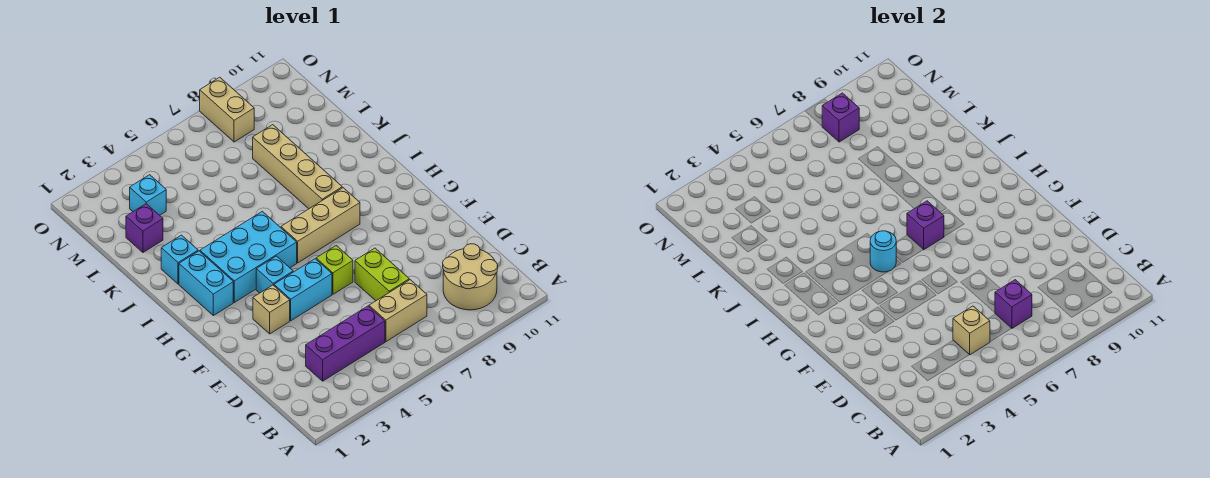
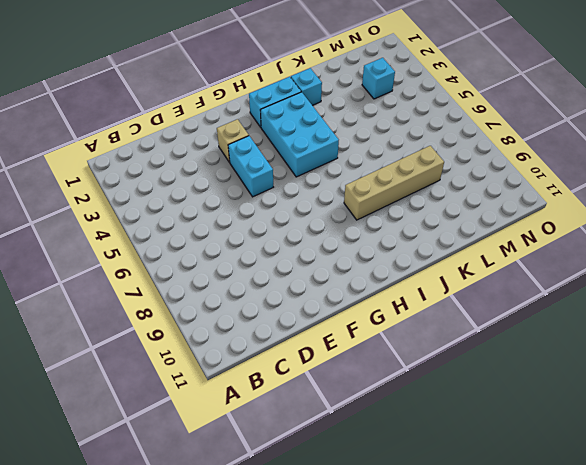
none -> tan round brick B9:C10 level 1
none -> purple brick C3:C5 level 1
none -> tan brick C6:C7 level 1

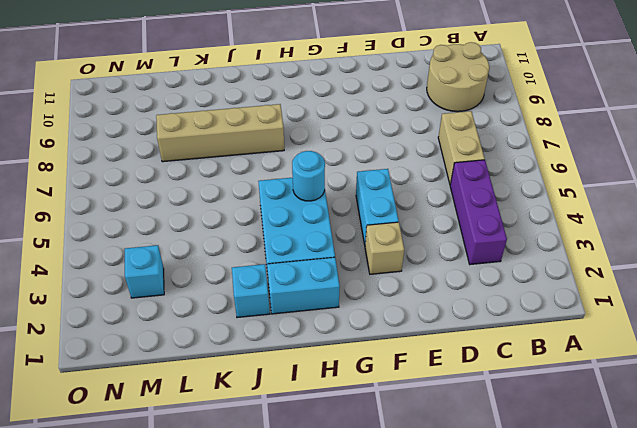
none -> lime brick D7:E7 level 1
none -> lime brick F6 level 1
none -> cyan brick G4 level 1

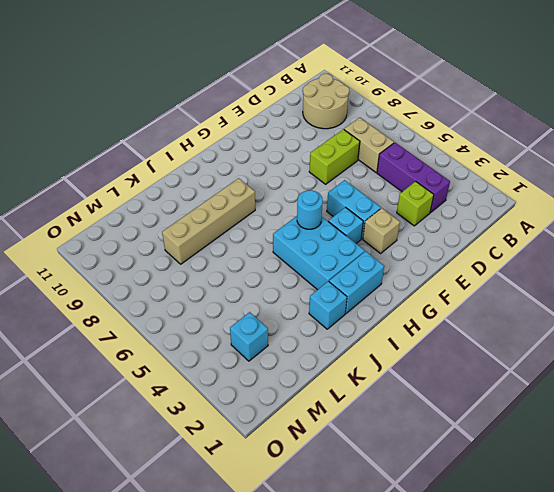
lime brick D3 level 1 -> lime brick F6 level 1
none -> tan brick H6:H8 level 1
none -> purple brick L2 level 1
none -> tan brick N8:O8 level 1

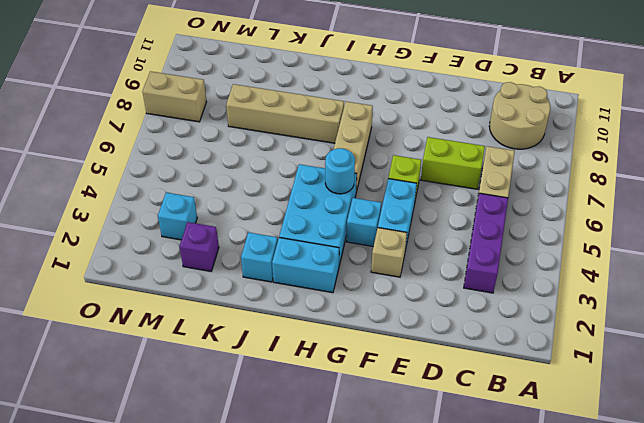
none -> tan brick C5 level 2
none -> purple brick C7 level 2
none -> purple brick H7 level 2

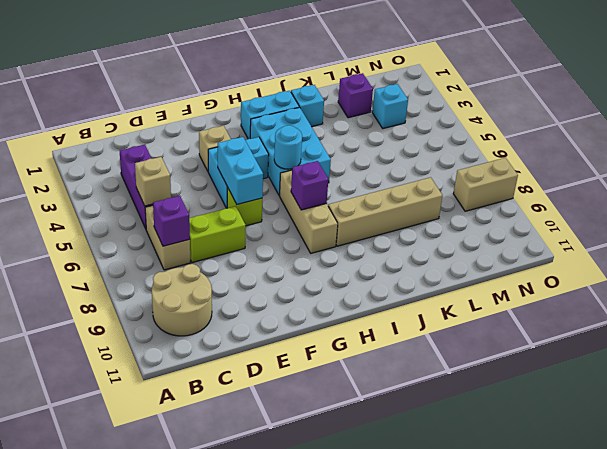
cyan brick F5:F6 level 2 -> none
none -> purple brick N8 level 2

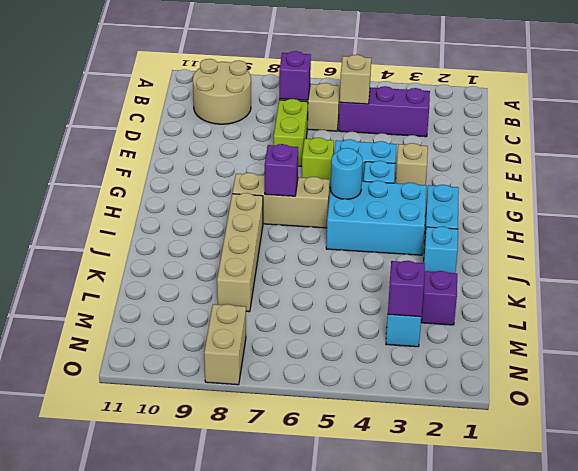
purple brick M3 level 2 -> purple brick N8 level 2

